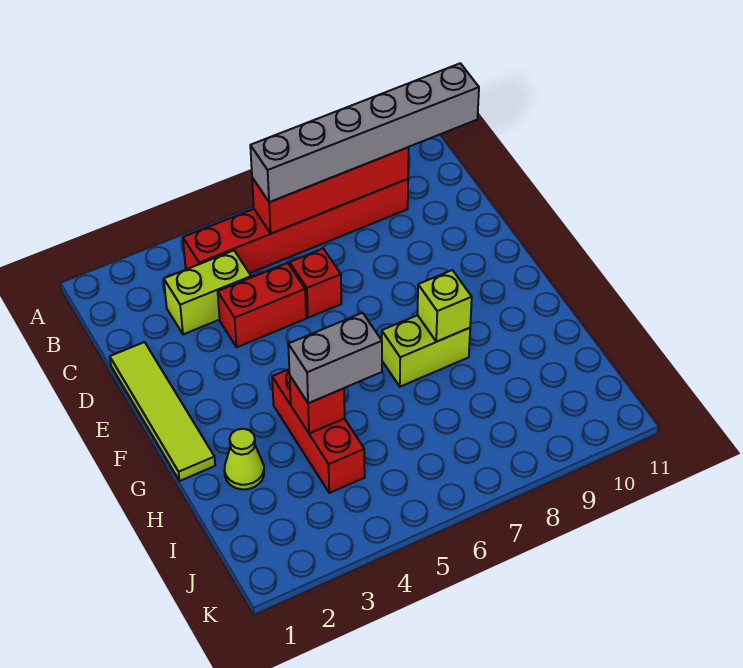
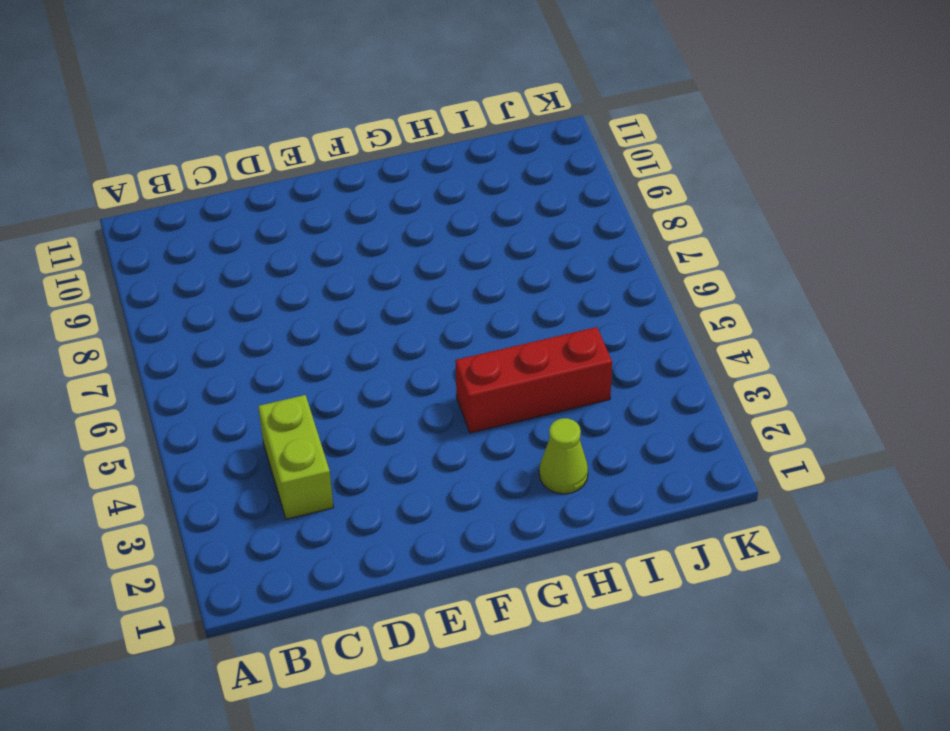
none -> red brick B4:B9 level 1
none -> lime tile D1:G1 level 1
none -> red brick D4:D5 level 1

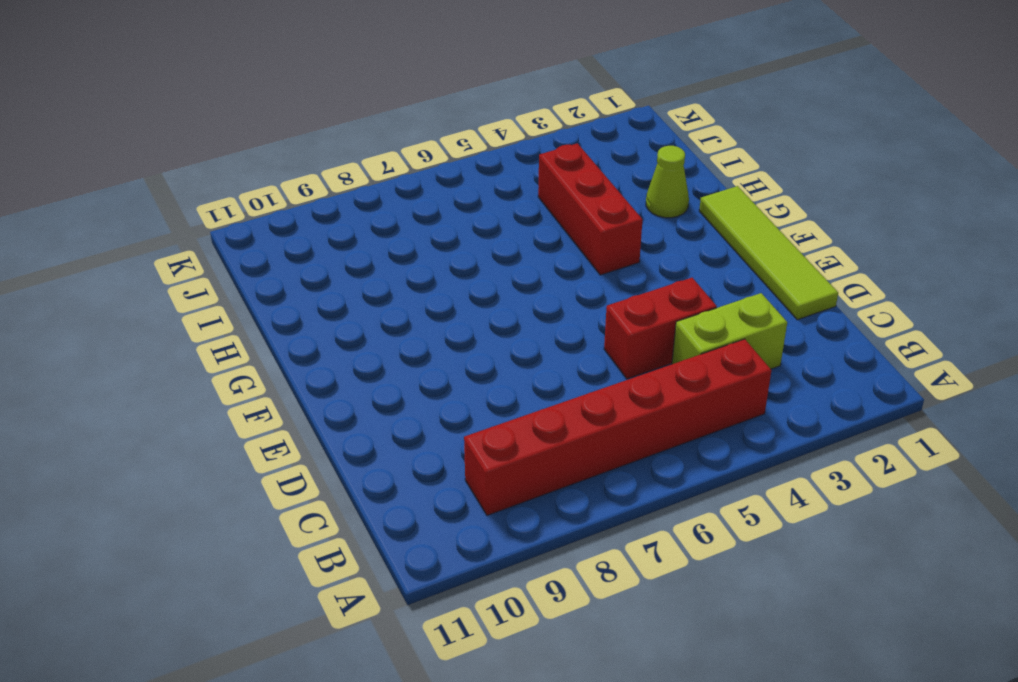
none -> red brick D6 level 1
none -> lime brick G7:G8 level 1
none -> red brick B6:B9 level 2

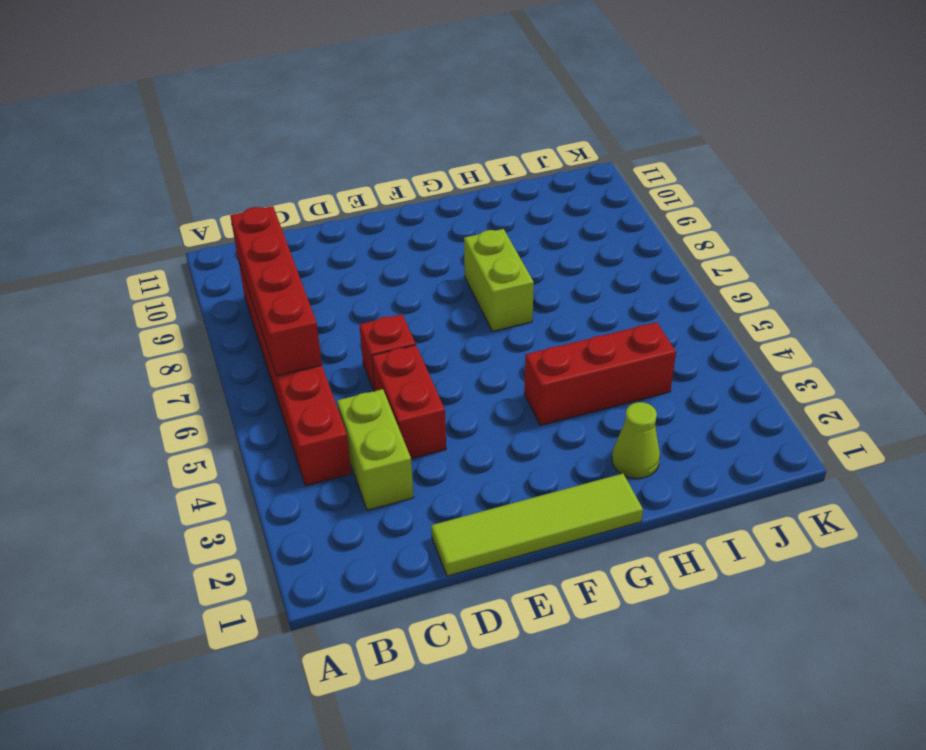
none -> lime brick G8 level 2
none -> red brick H4 level 2
none -> grey brick B6:B11 level 3

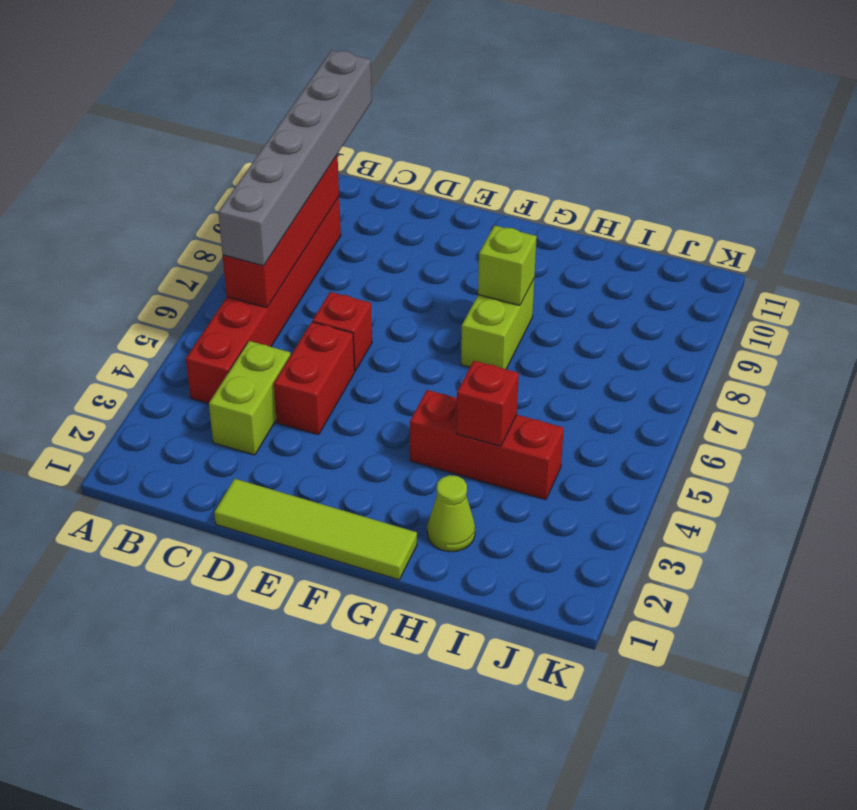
none -> grey brick H4:H5 level 3

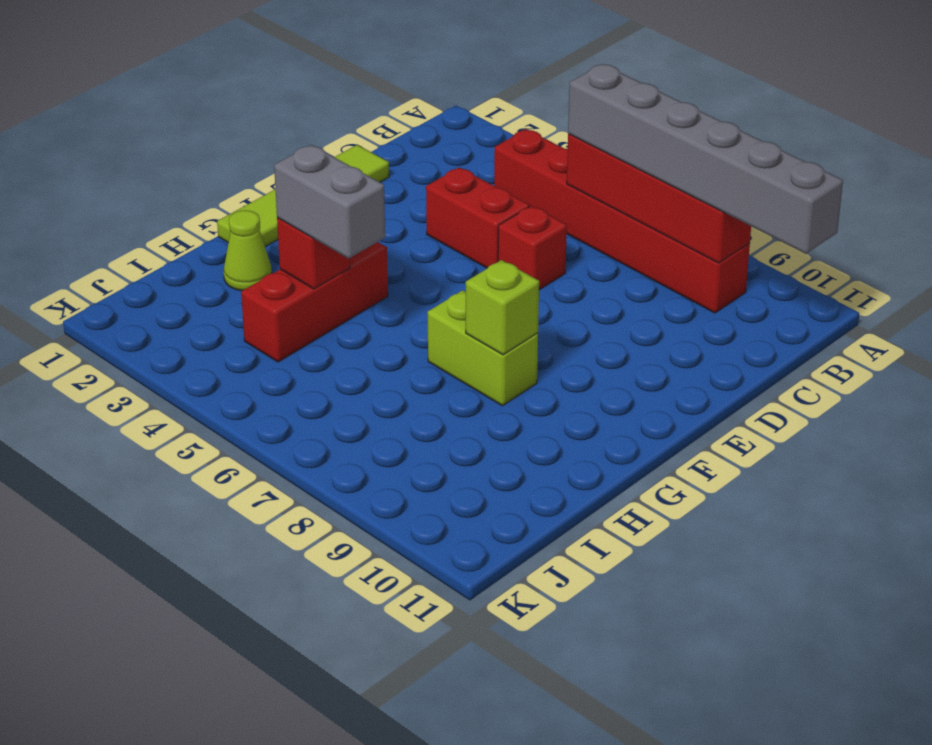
none -> lime brick C3:C4 level 1

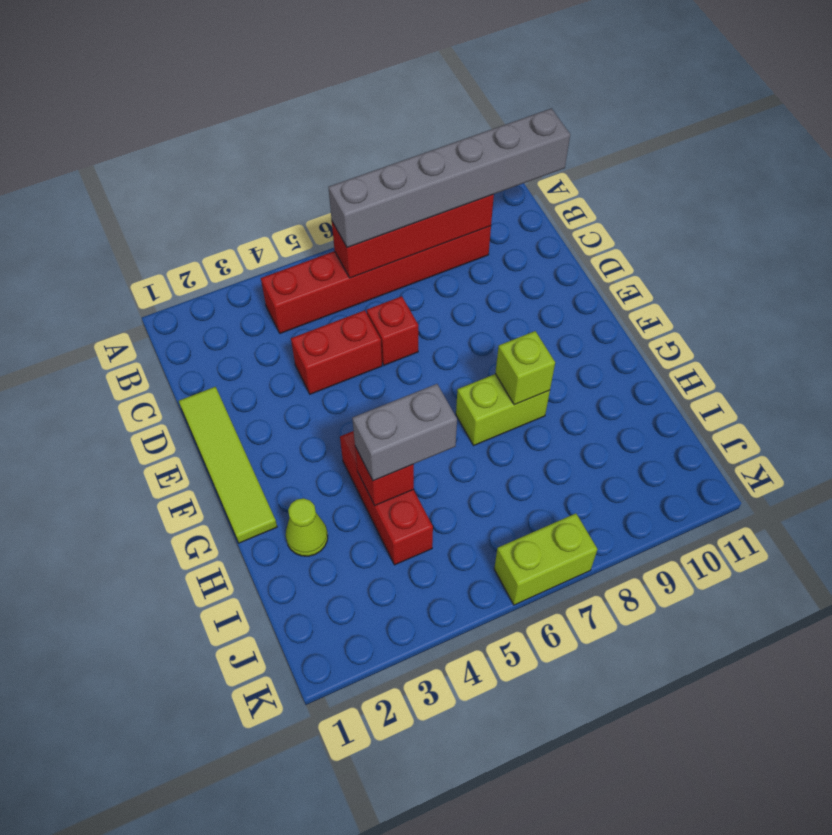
lime brick K6:K7 level 1 -> lime brick C3:C4 level 1

